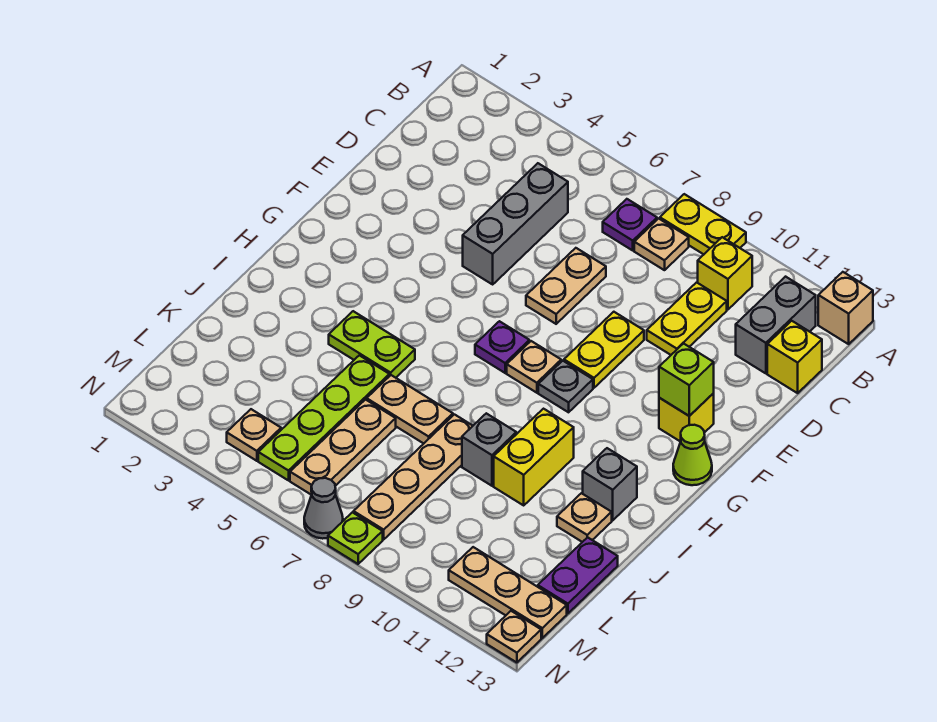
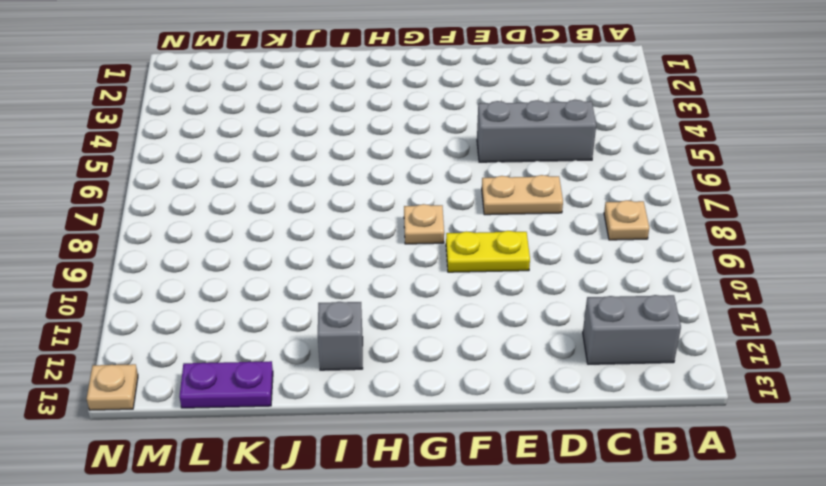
none -> yellow plate A8:A9 level 1
none -> tan brick A13 level 1
none -> purple plate B7 level 1
none -> yellow brick B10 level 1

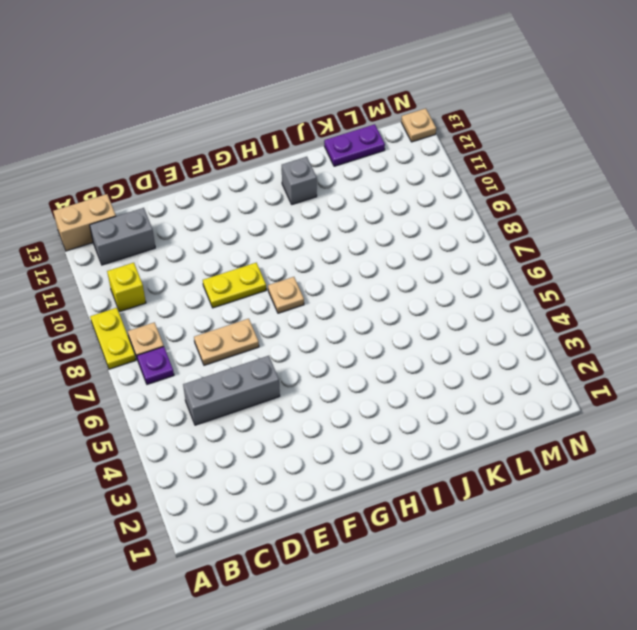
tan brick A13:B13 level 1 -> tan brick A13 level 1
none -> yellow plate C10:D10 level 1
none -> yellow brick C13 level 1
none -> yellow brick F12 level 1
none -> purple plate G7 level 1

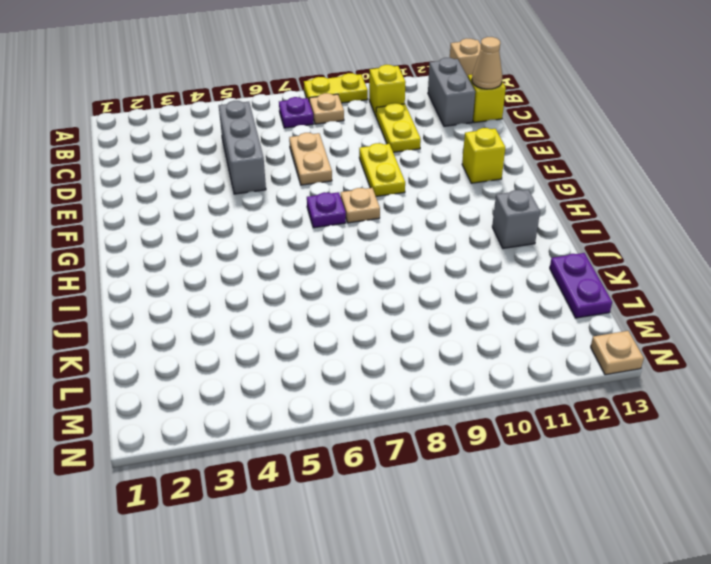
tan cone C13 level 2 -> none
none -> grey plate G9 level 1
none -> lime cone G13 level 1
none -> lime plate I4:I5 level 1
none -> yellow brick I10:J10 level 1

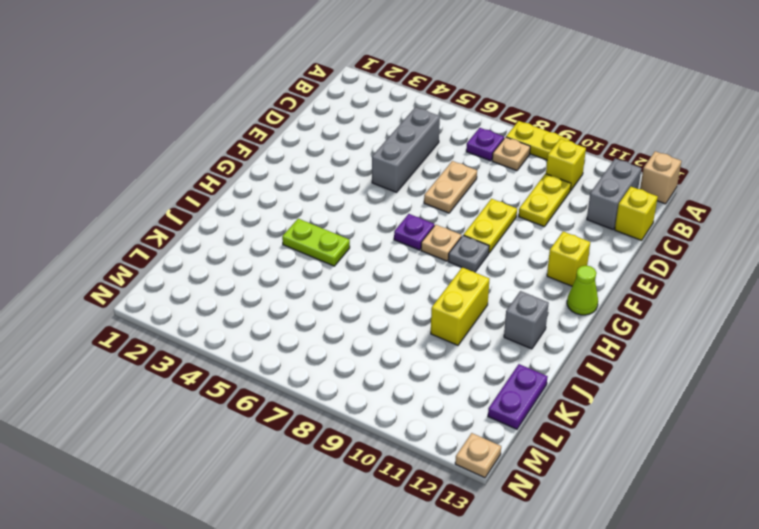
none -> lime plate J5:M5 level 1
none -> tan plate J6:J7 level 1
none -> tan plate J8:M8 level 1
none -> grey brick J9 level 1

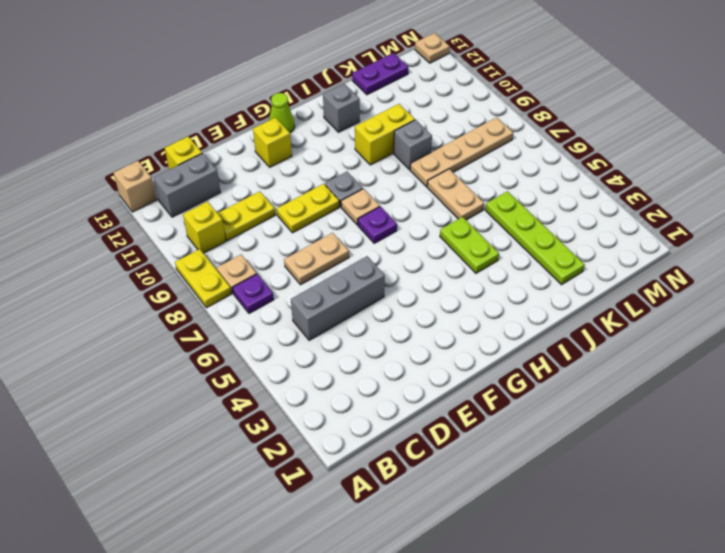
lime plate K2:K5 level 1 -> lime plate J5:M5 level 1
none -> tan plate J12 level 1
none -> tan plate K6:M6 level 1
none -> tan plate M4 level 1
none -> tan plate M11:M13 level 1

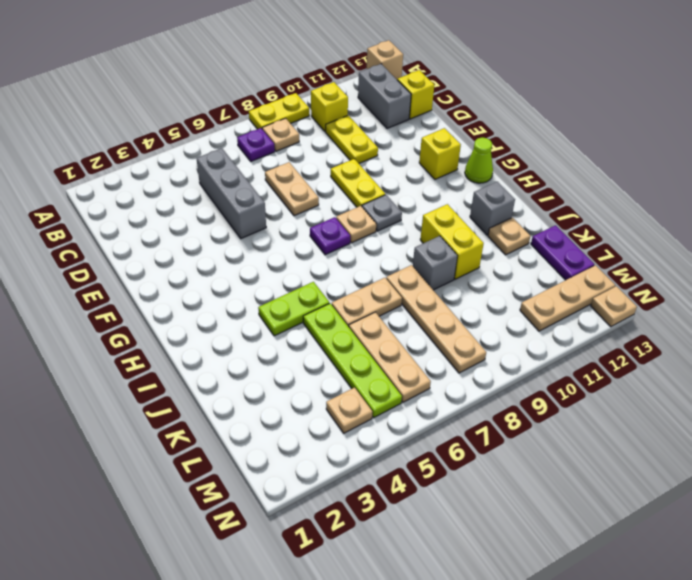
none -> grey cone N7 level 1
none -> lime plate N8 level 1
none -> lime brick F12 level 2

